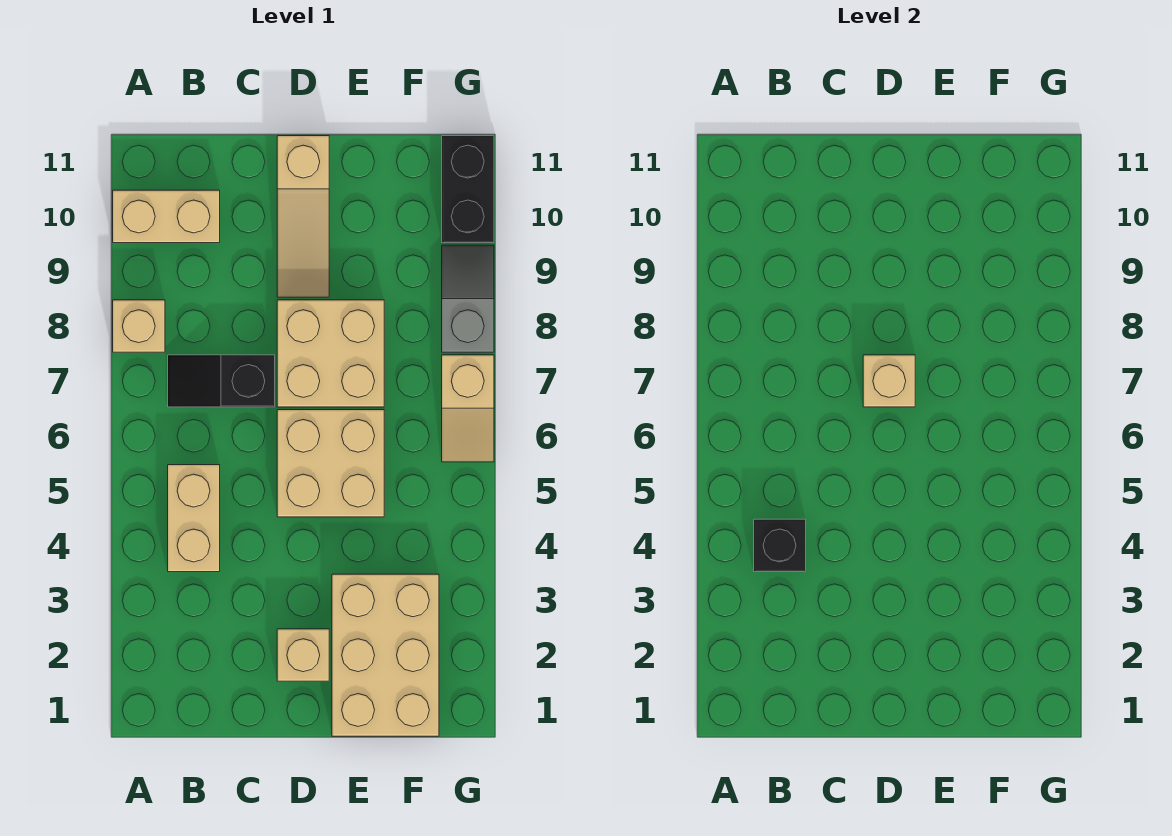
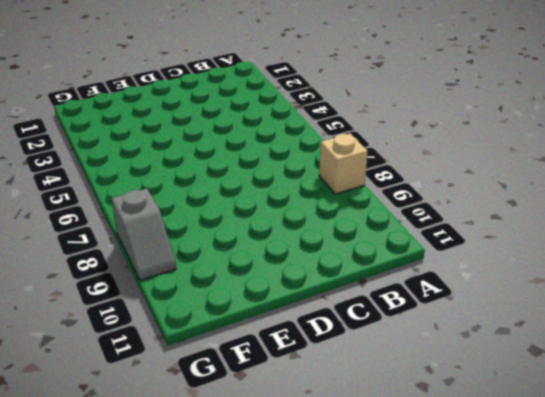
none -> tan brick A10:B10 level 1
none -> tan brick B4:B5 level 1
none -> black slope B7:C7 level 1 top C

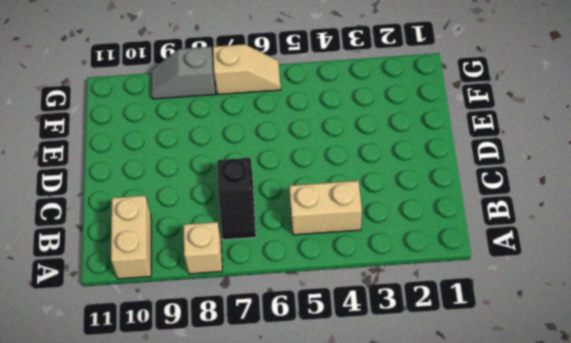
none -> tan brick D2 level 1
none -> tan brick D5:E6 level 1
none -> tan brick D7:E8 level 1

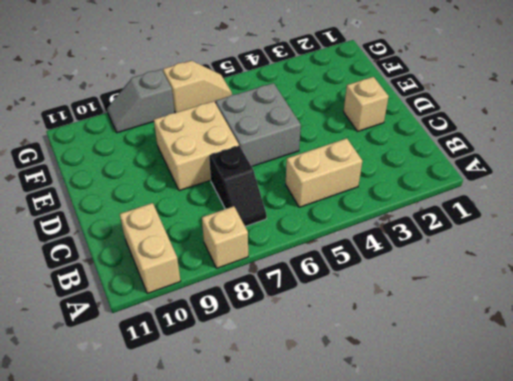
grey brick D5:E6 level 1 -> tan brick D5:E6 level 1
none -> tan slope D9:D11 level 1 top 11
none -> tan brick E1:F3 level 1
none -> black brick G10:G11 level 1

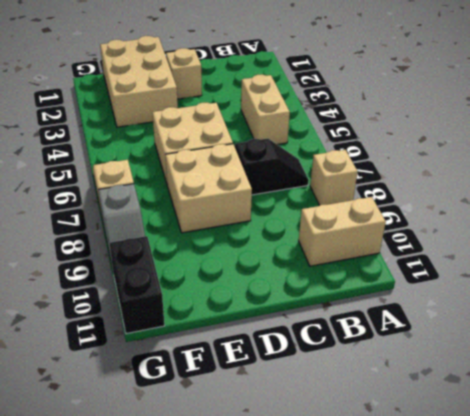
none -> tan slope D9:D11 level 1 top 11
none -> black brick B4 level 2
none -> tan brick D7 level 2

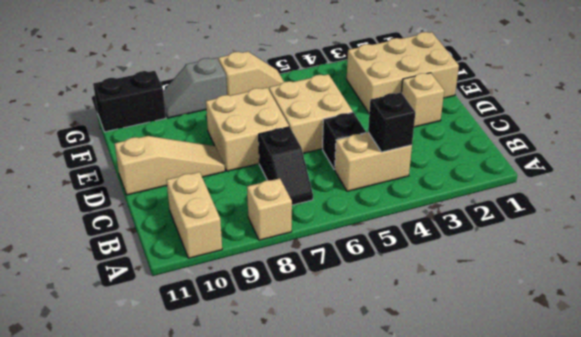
black brick C5 level 1 -> none
none -> tan brick D7 level 2

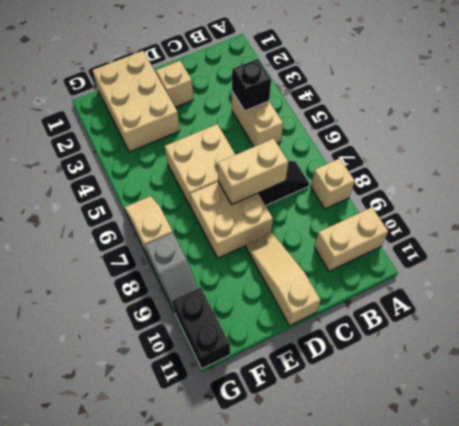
tan brick C7:D7 level 2 -> tan brick D7 level 2

